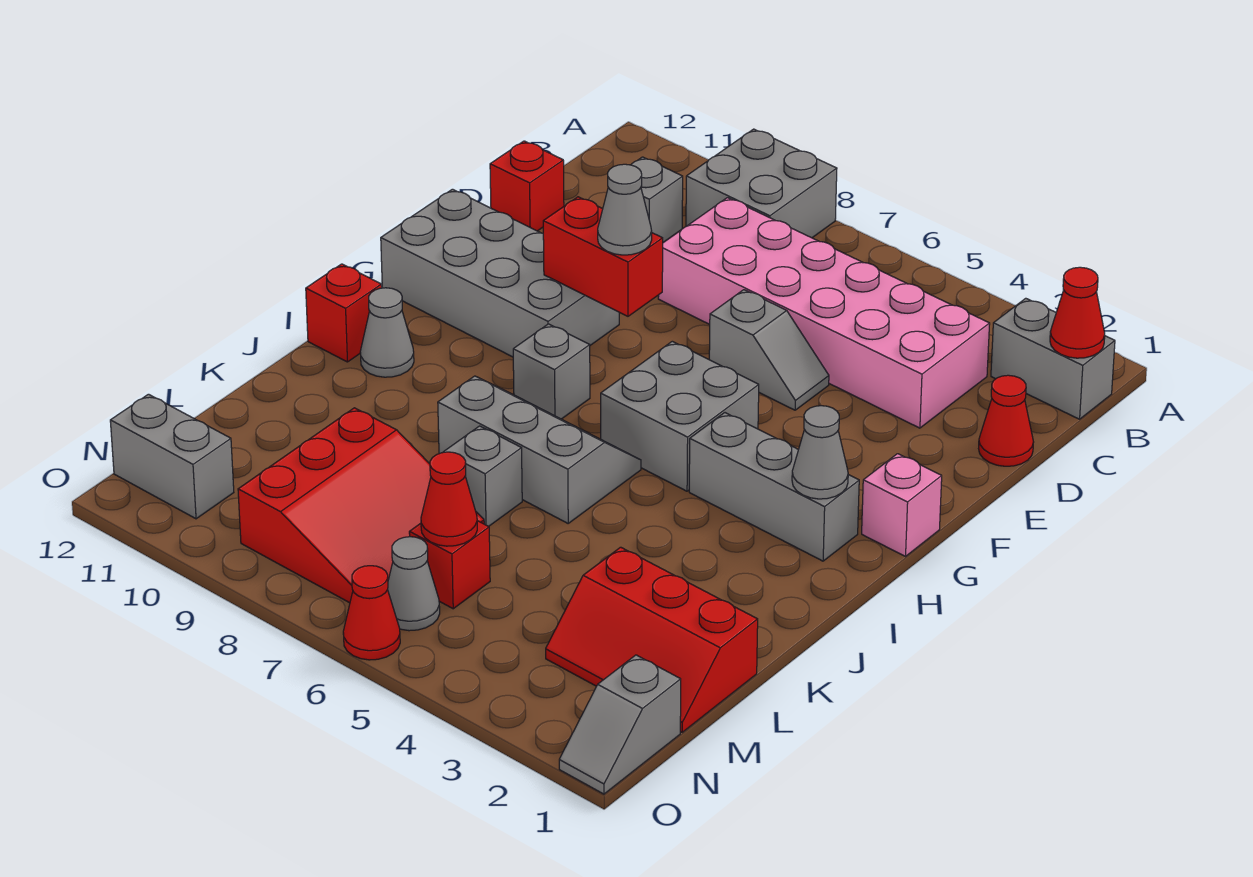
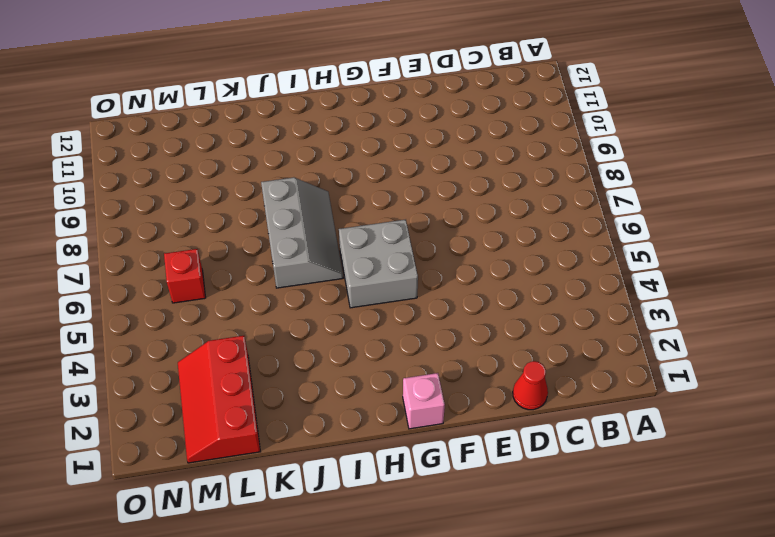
none -> grey brick A8:B9 level 1
none -> grey brick B1:B2 level 1
none -> pink brick C3:D8 level 1

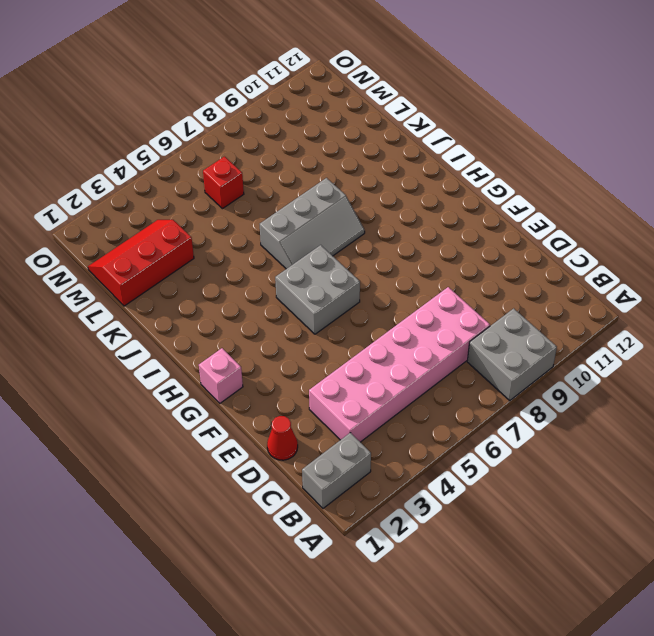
none -> grey brick C10 level 1
none -> red brick D12 level 1
none -> grey slope E5:E6 level 1 top 6

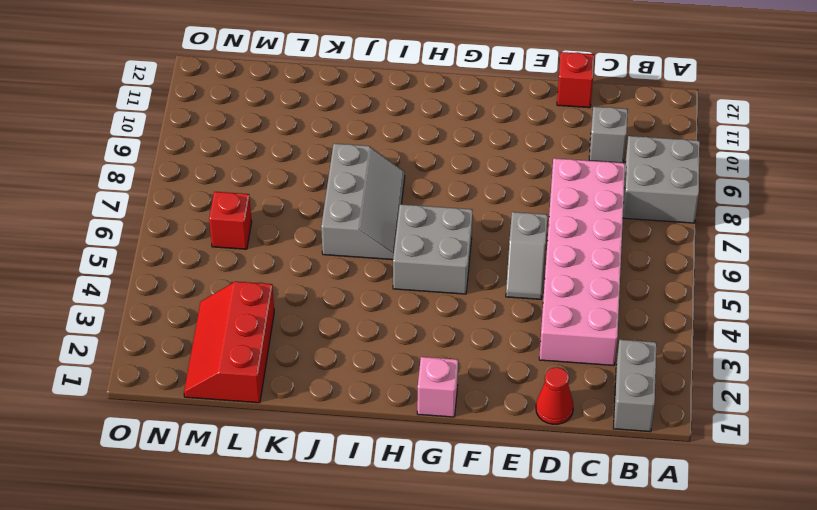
none -> grey brick F9:G12 level 1
none -> grey brick H2:H4 level 1
none -> grey brick H8 level 1

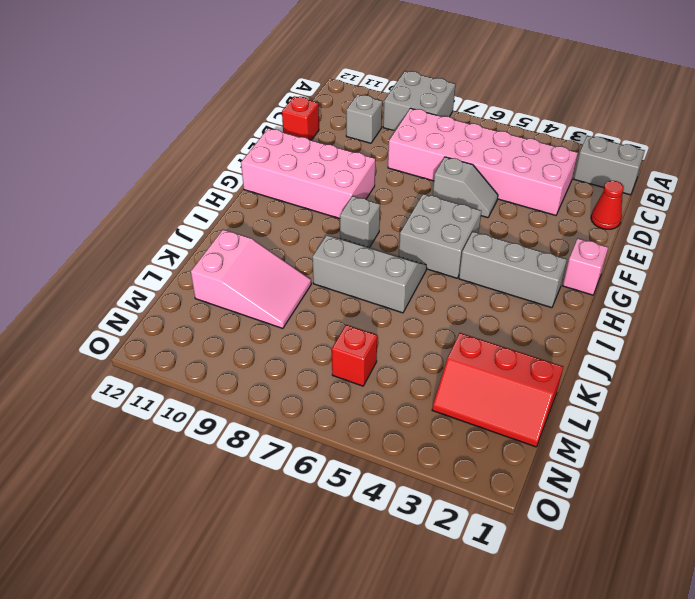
pink brick F9:G12 level 1 -> grey brick F9:G12 level 1
pink slope K9:L11 level 1 top 11 -> red slope L7:N9 level 1 top 9
none -> grey cone I11 level 1
none -> red brick I12 level 1
none -> grey brick K7 level 1

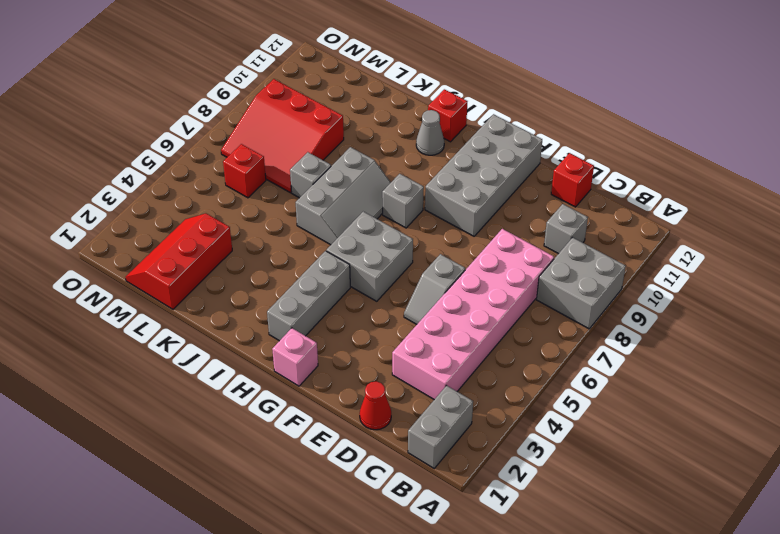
none -> grey slope N1:O1 level 1 top N
none -> grey cone N6 level 1
none -> grey brick N11:N12 level 1

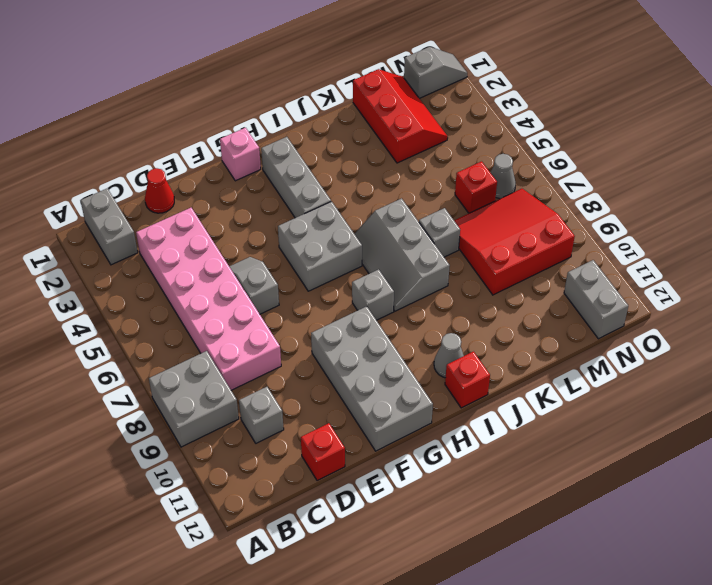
none -> red cone O6 level 1
none -> red cone B1 level 2
none -> red brick F8:F9 level 2

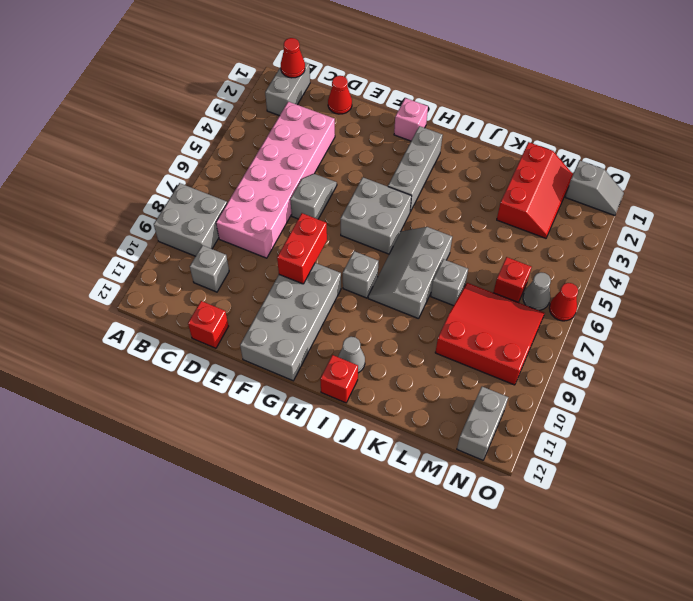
none -> grey cone H2 level 2
none -> red cone M6 level 2
none -> grey cone F8 level 3

